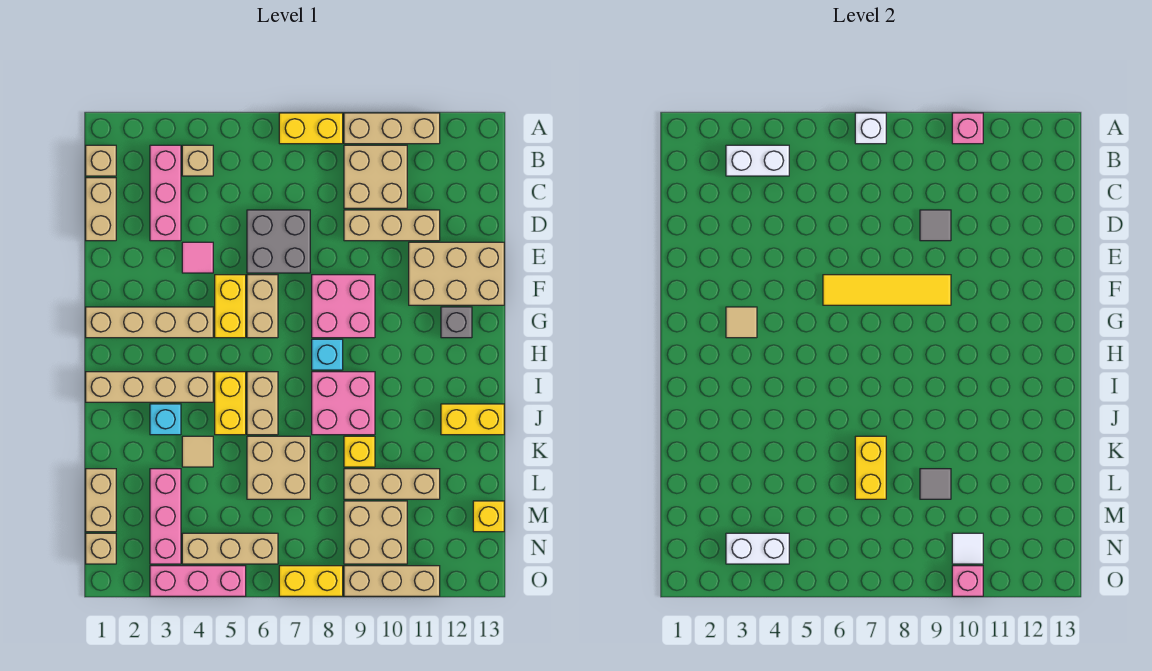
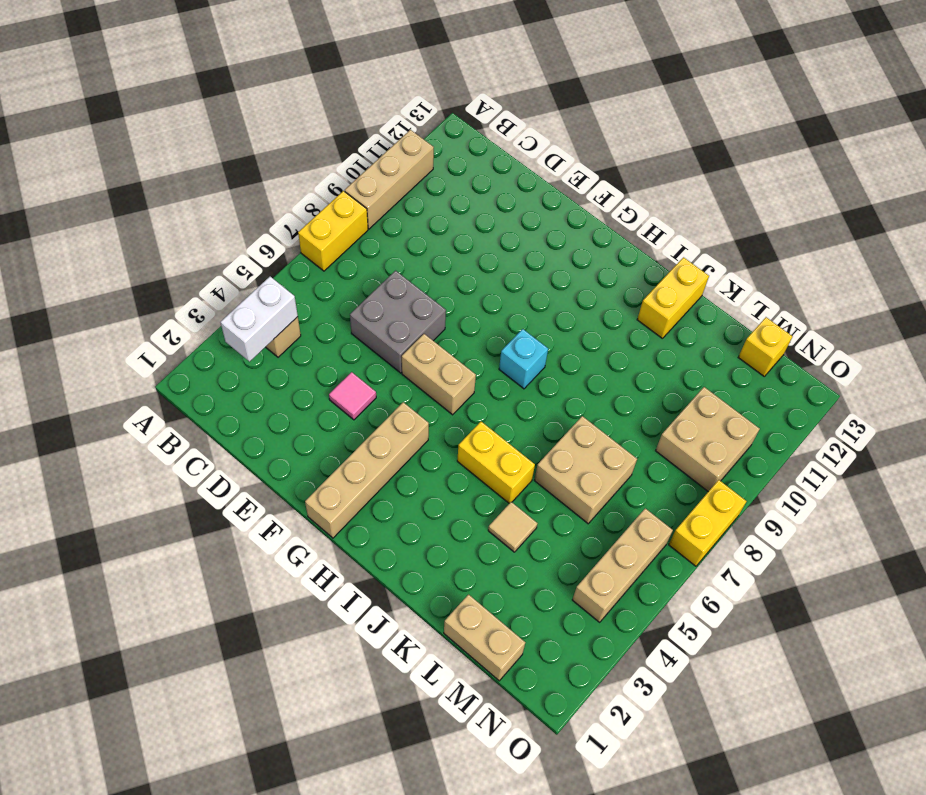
none -> tan brick B1 level 1
none -> pink brick B3:D3 level 1
none -> tan brick B9:C10 level 1
none -> tan brick C1:D1 level 1

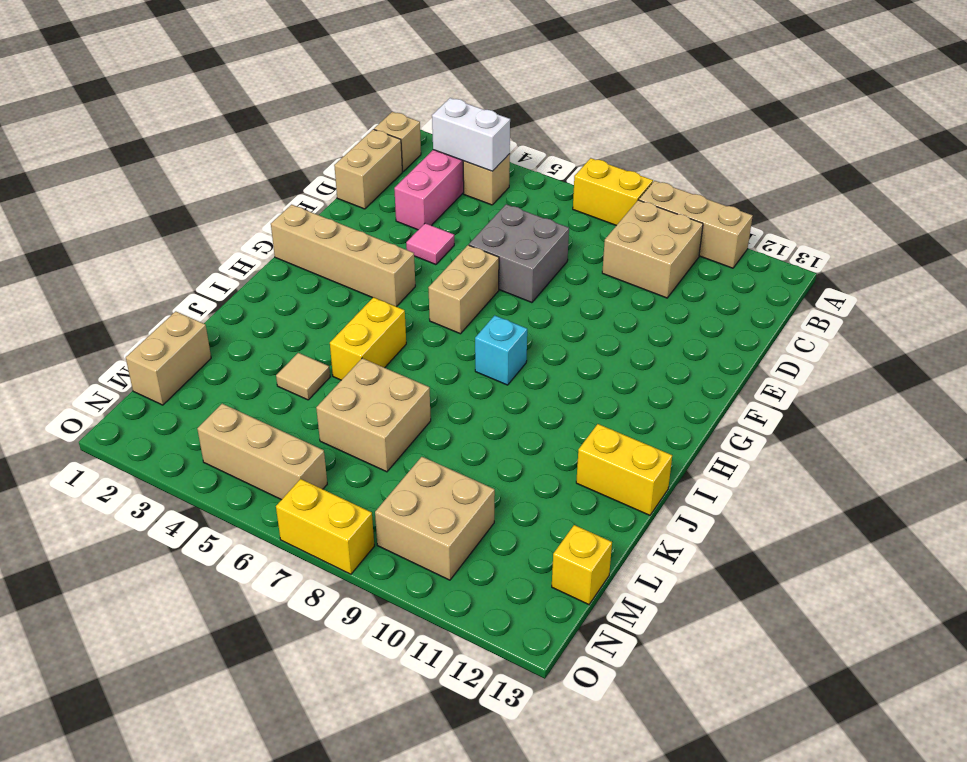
none -> tan brick D9:D11 level 1
none -> tan brick E11:F13 level 1
none -> yellow brick F5:G5 level 1
none -> pink brick F8:G9 level 1

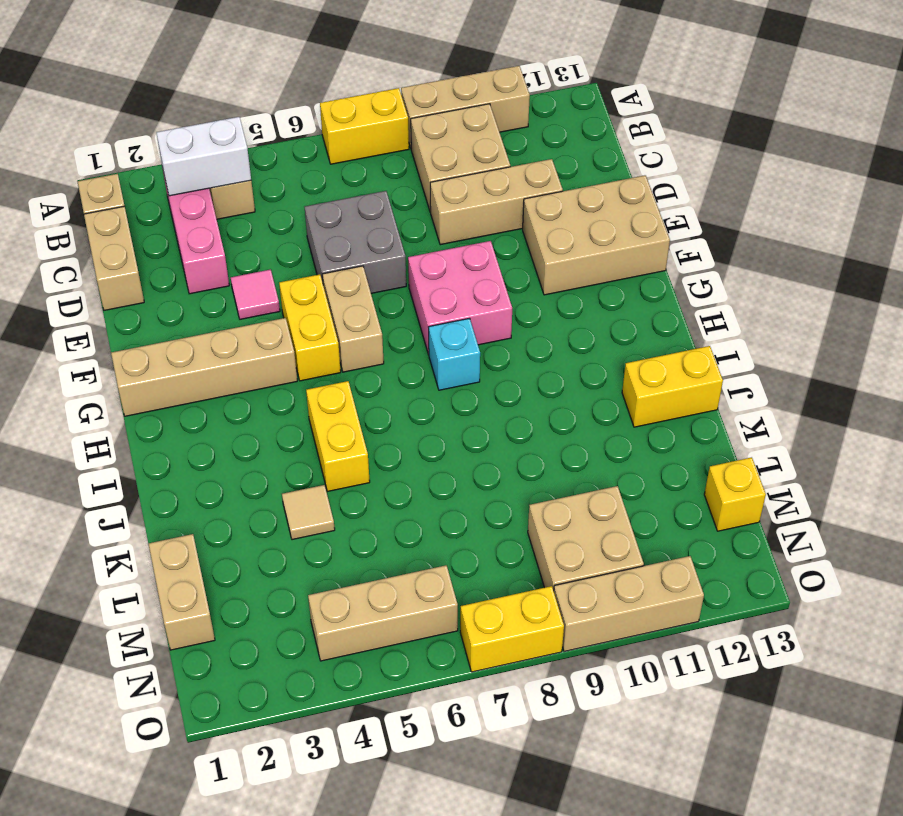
none -> grey brick G12 level 1
none -> tan brick I1:I4 level 1
none -> tan brick I6:J6 level 1
none -> pink brick I8:J9 level 1

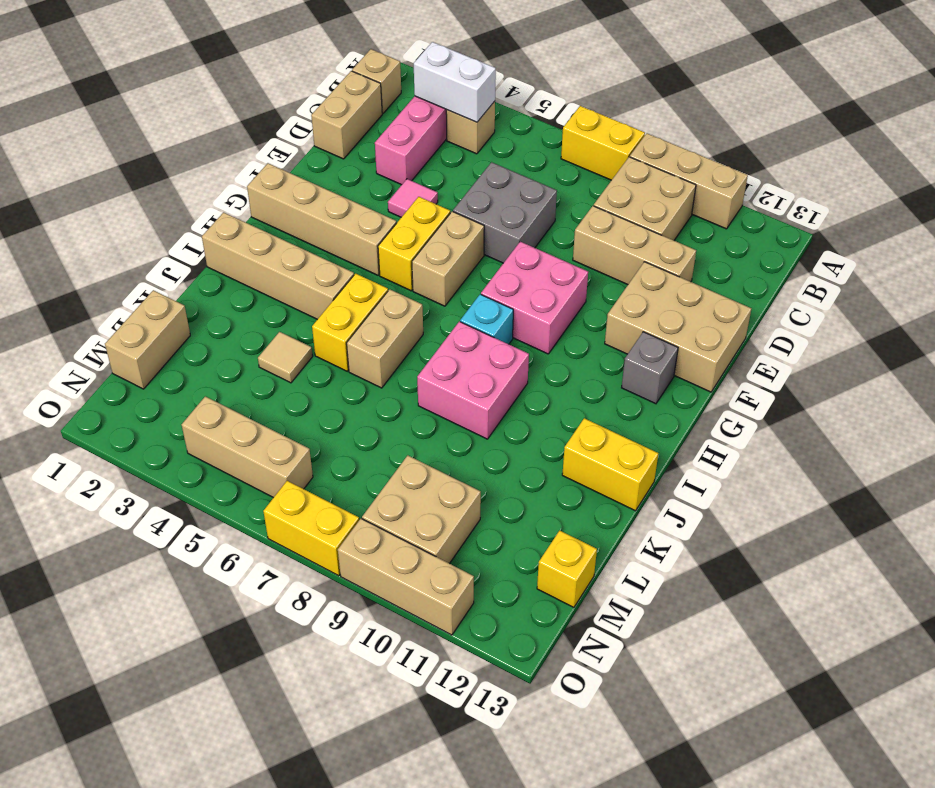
none -> cyan brick J3 level 1
none -> tan brick K6:L7 level 1
none -> yellow brick K9 level 1
none -> pink brick L3:N3 level 1

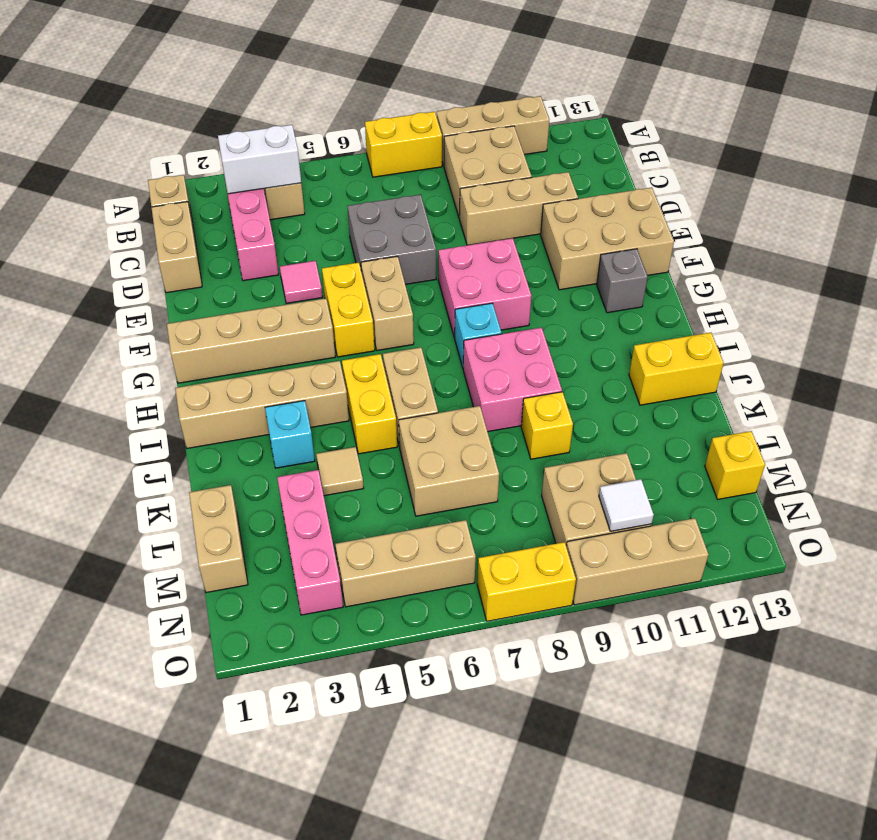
none -> tan brick L9:L11 level 1
none -> tan brick N1 level 1
none -> pink brick O3:O5 level 1
none -> white brick A7 level 2

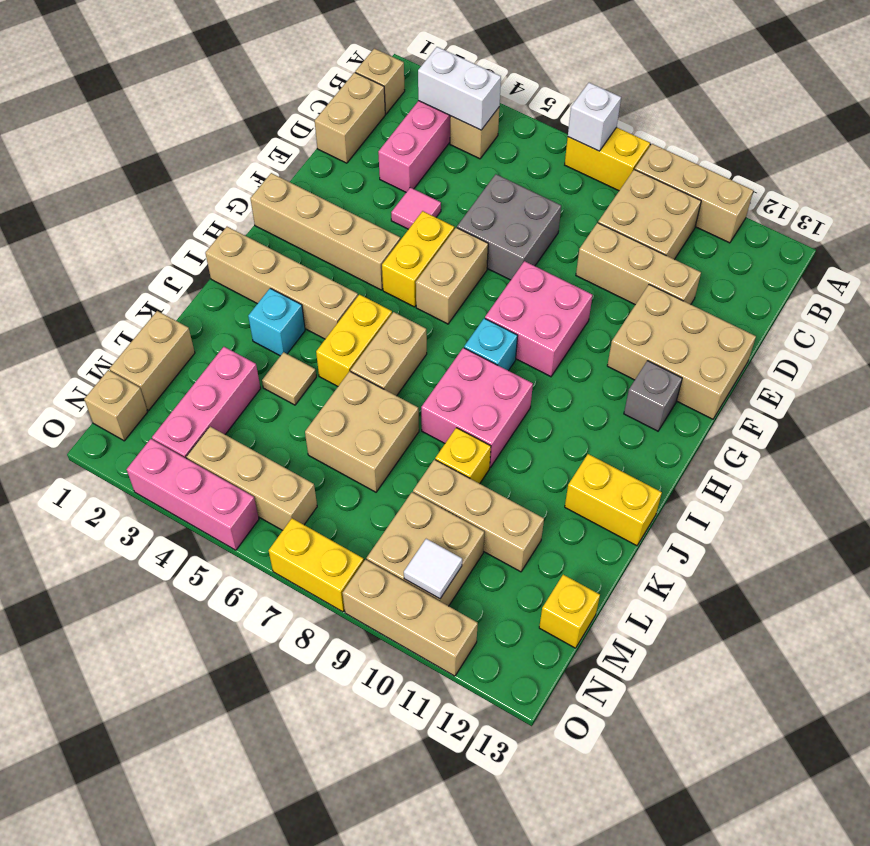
none -> pink brick A10 level 2
none -> grey tile D9 level 2
none -> yellow tile F6:F9 level 2
none -> tan tile G3 level 2

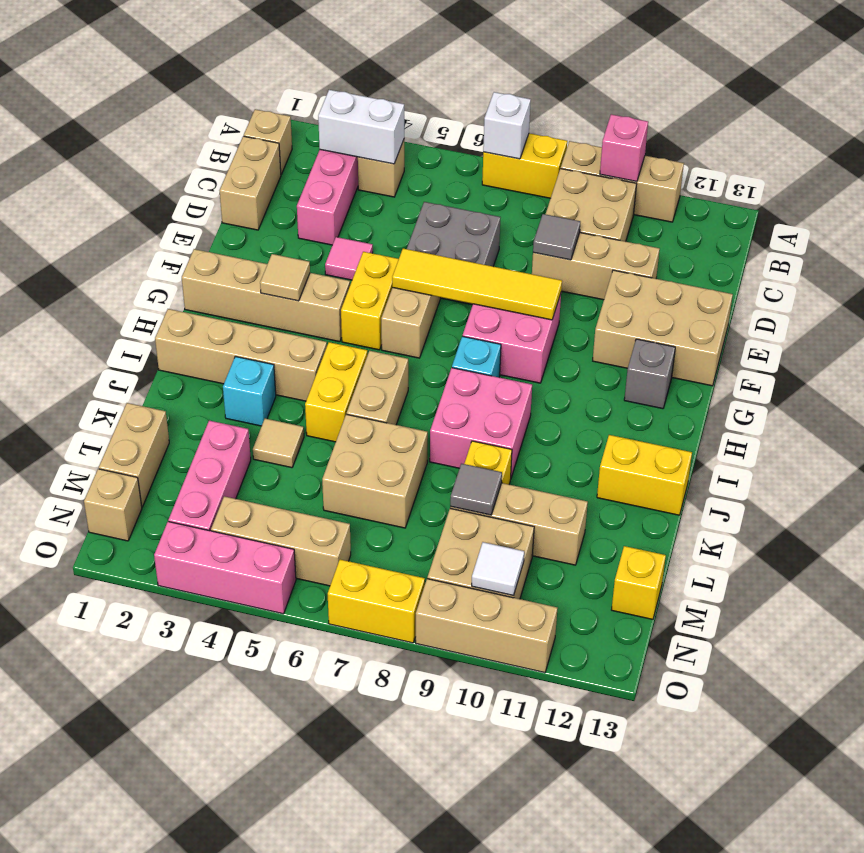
none -> yellow brick K7:L7 level 2
none -> white brick N3:N4 level 2
none -> pink brick O10 level 2

